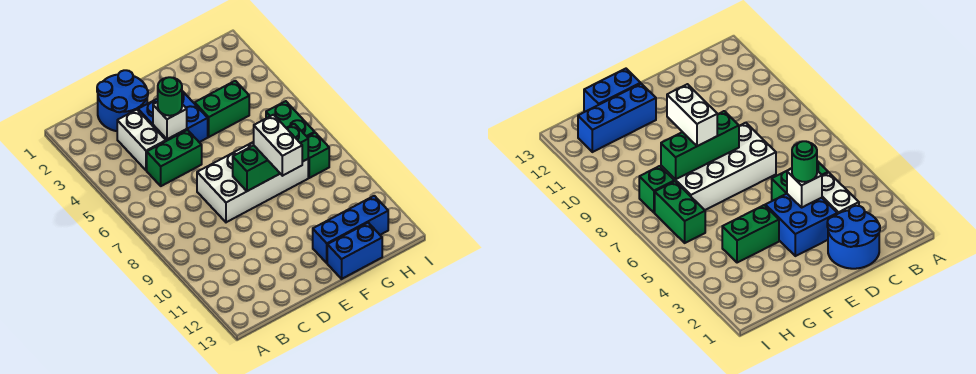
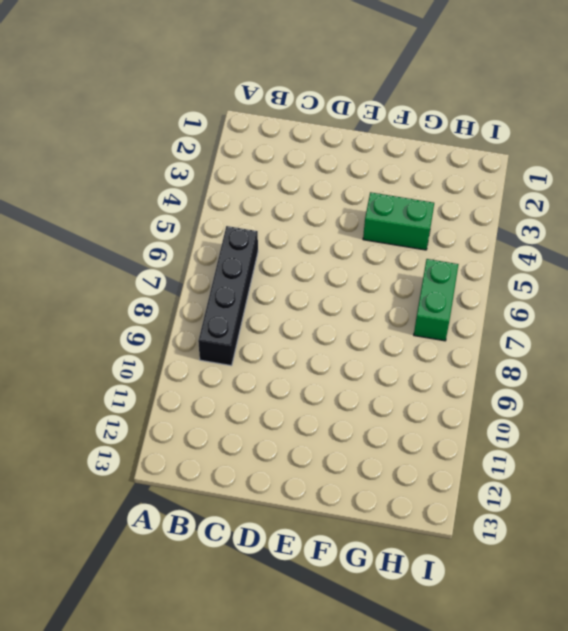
black brick B6:B9 level 1 -> none
none -> blue round brick C1:D2 level 1
none -> white brick C3:C4 level 1
none -> green brick C5:D5 level 1

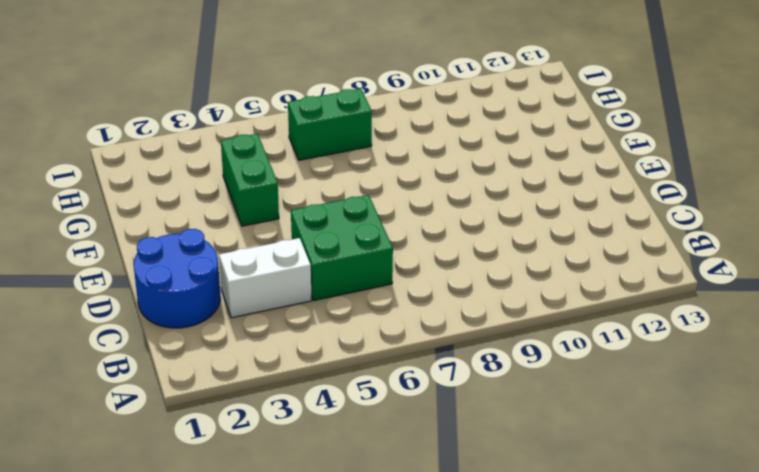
green brick C5:D6 level 1 -> green brick C5:D5 level 1
none -> blue brick D3:E4 level 1
none -> white brick D7:G8 level 1
none -> blue brick F12:H12 level 1

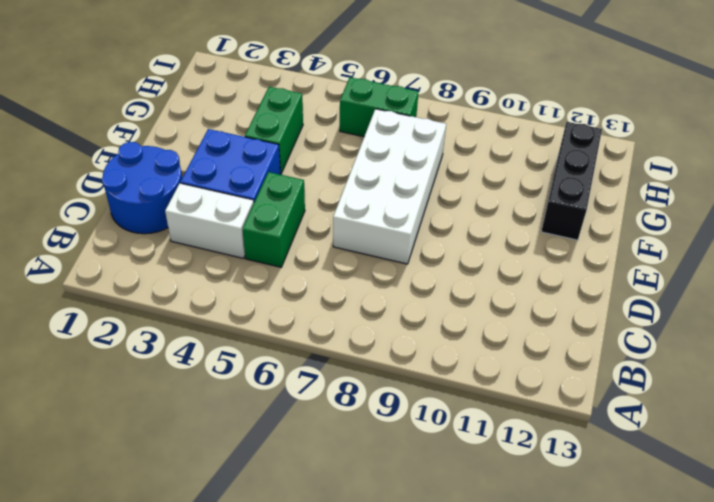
black brick F12:H12 level 1 -> blue brick F12:H12 level 1
none -> blue brick F13:G13 level 1
none -> green brick H8 level 1
none -> white brick D4 level 2

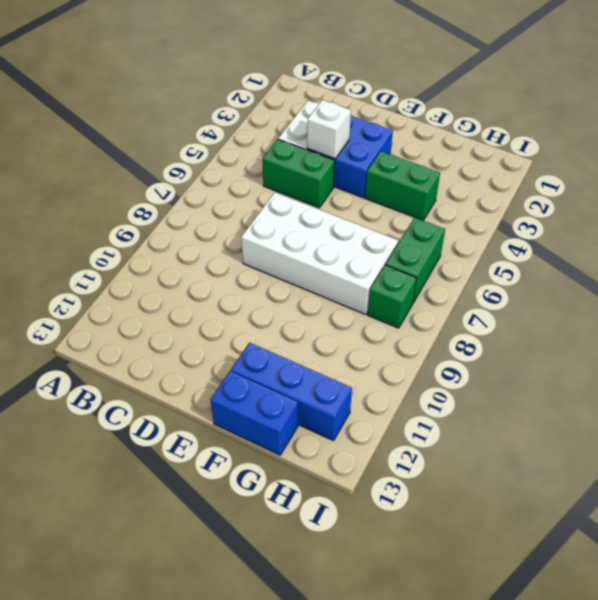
none -> blue round brick C1:D2 level 1
none -> green brick E8:G8 level 2
none -> green round brick D4 level 3

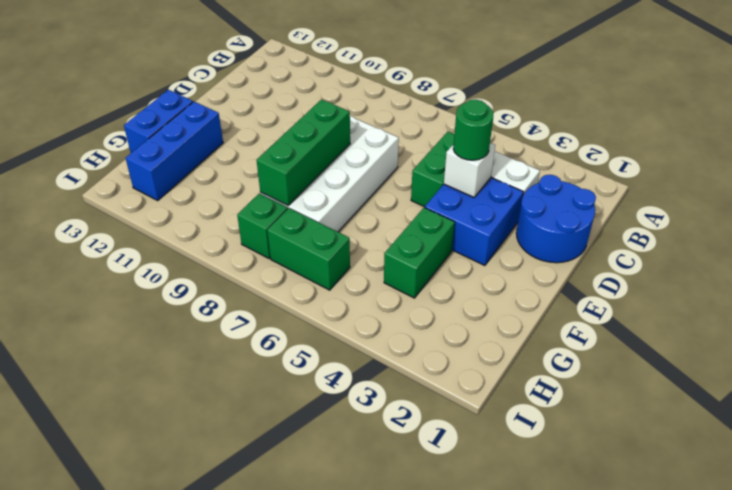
none -> white brick F8:F9 level 3

